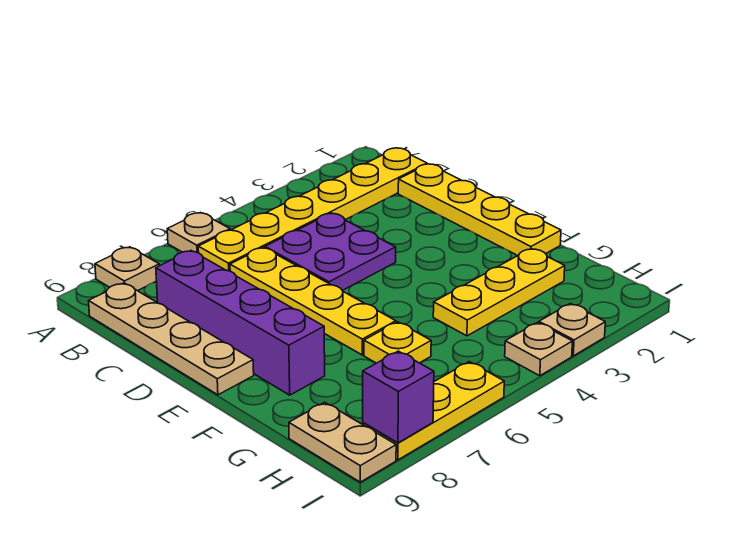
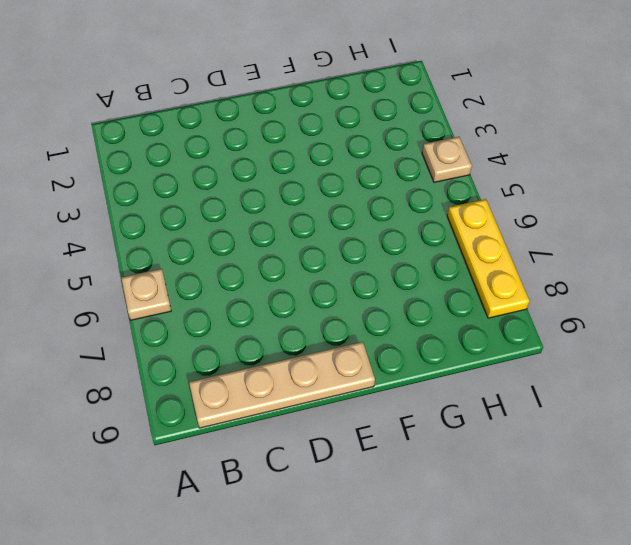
none -> tan plate A8 level 1
none -> yellow plate B1:B6 level 1
none -> yellow plate C1:F1 level 1

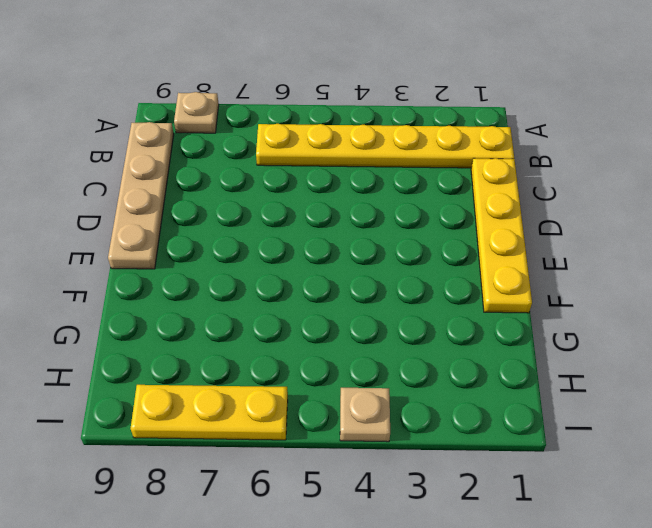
none -> tan plate A6 level 1
none -> purple plate C4:D5 level 1
none -> yellow plate C6:F6 level 1

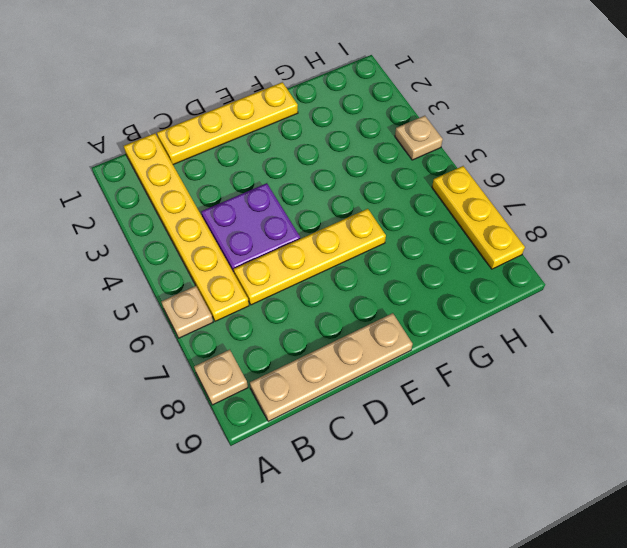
none -> purple brick C8:F8 level 1
none -> yellow plate G2:G4 level 1
none -> yellow plate G6 level 1

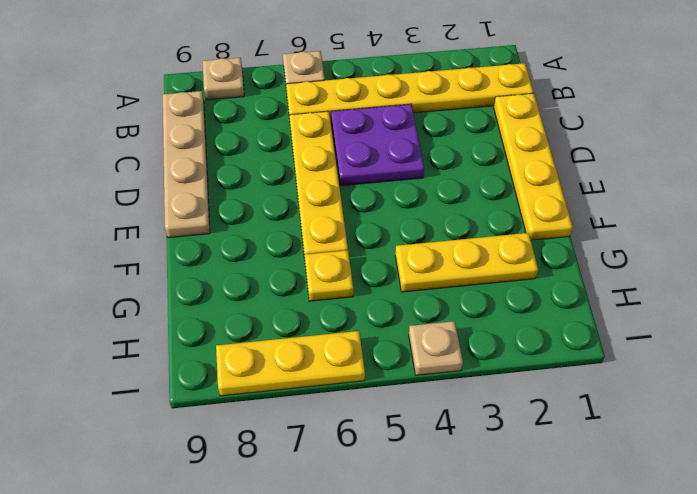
none -> purple brick C8:F8 level 1
none -> tan plate H9:I9 level 1
none -> tan plate I3 level 1

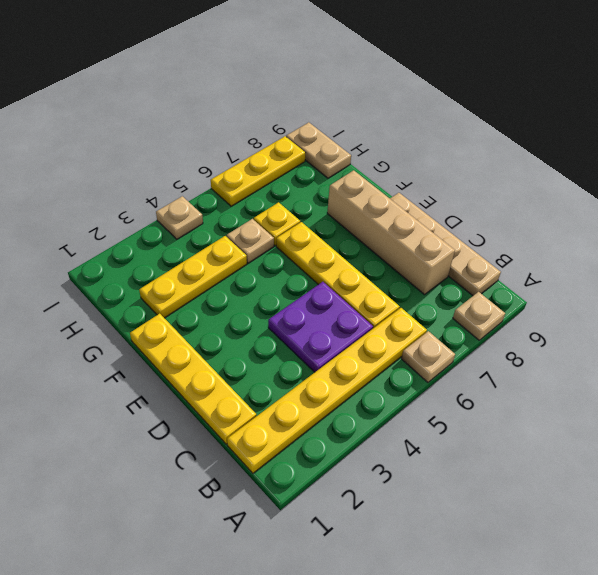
tan brick C8:F8 level 1 -> purple brick C8:F8 level 1
tan plate G5 level 1 -> tan plate I3 level 1
none -> purple brick I8 level 2

